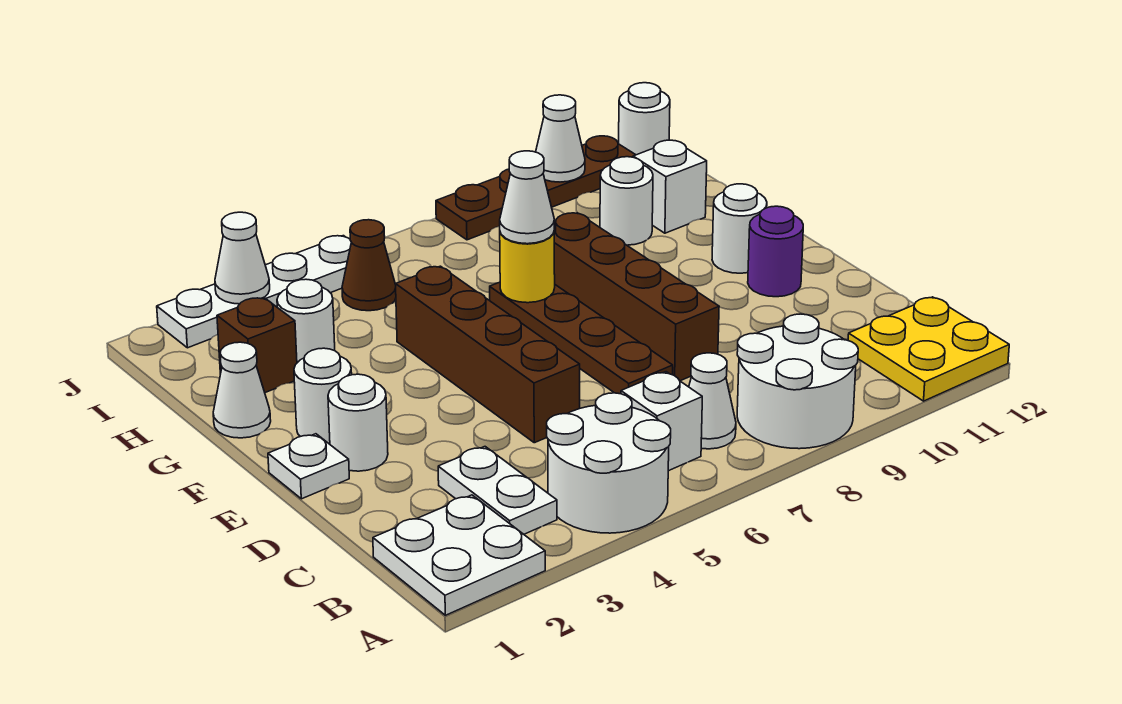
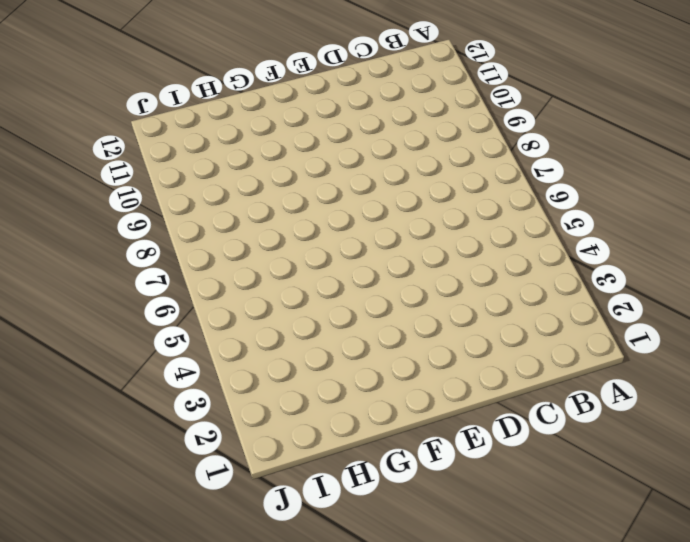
none -> white plate A1:B2 level 1
none -> white round brick A4:B5 level 1
none -> white round brick A8:B9 level 1

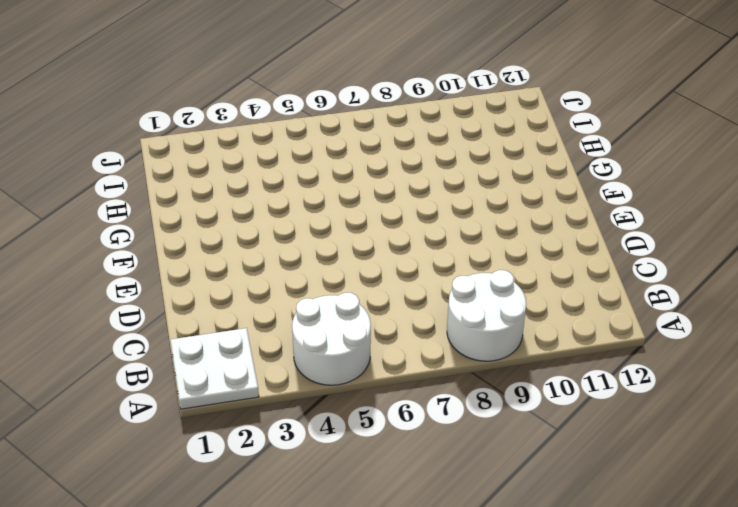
none -> yellow plate A11:B12 level 1
none -> white plate B3:C3 level 1
none -> white brick B6 level 1

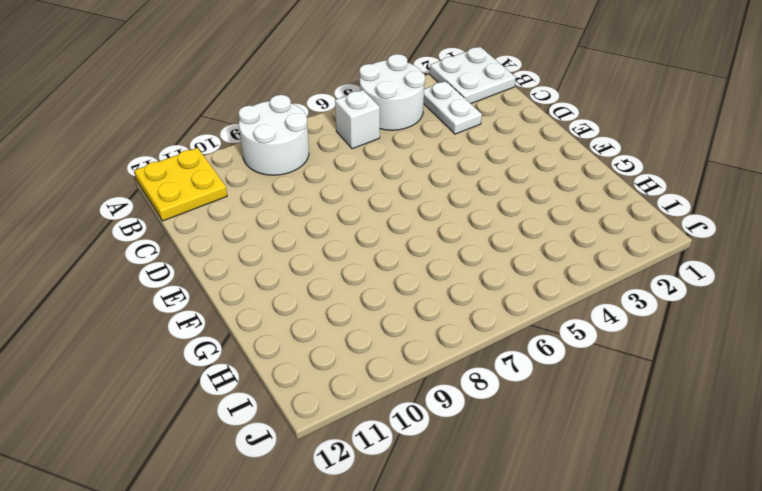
none -> white cone B7 level 1
none -> brown brick D5:G5 level 1
none -> brown plate D7:G7 level 1

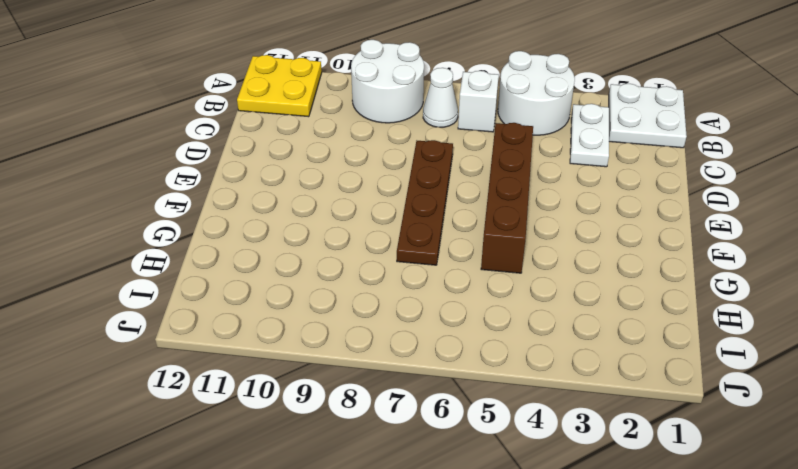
none -> brown brick D8:G8 level 1
none -> white plate E1 level 1
none -> white round brick E2 level 1

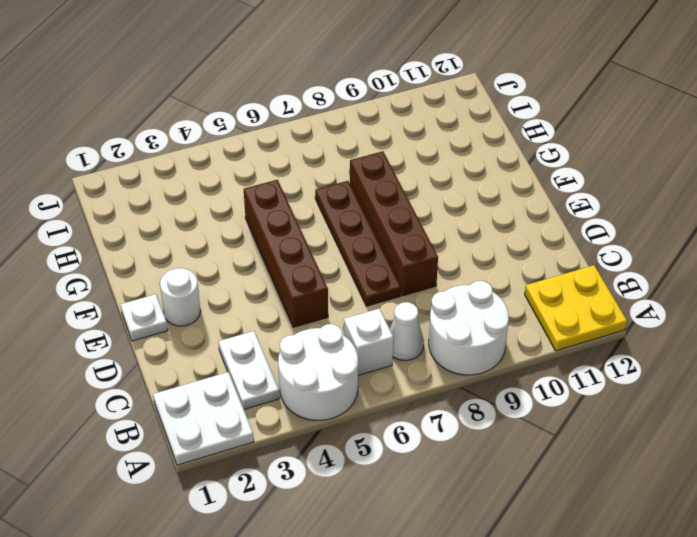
none -> purple round brick E11 level 1
none -> white round brick F2 level 1
none -> white round brick F11 level 1

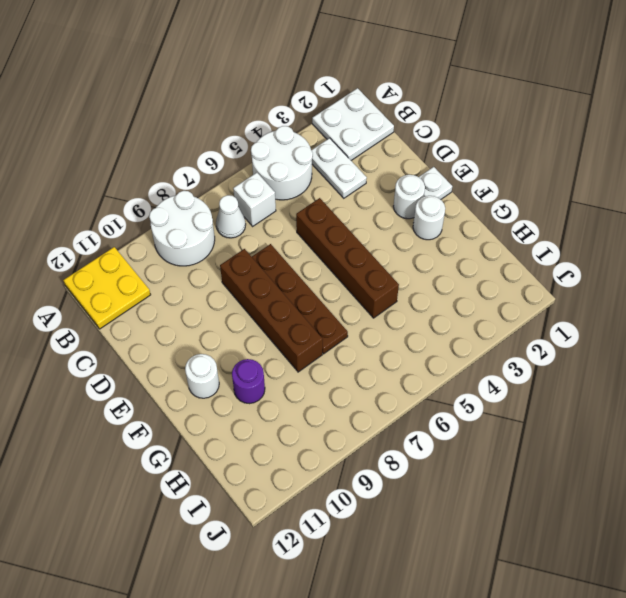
purple round brick G10 level 1 -> purple round brick E11 level 1
none -> white cone G1 level 1
none -> brown brick H2 level 1
none -> white round brick H3 level 1

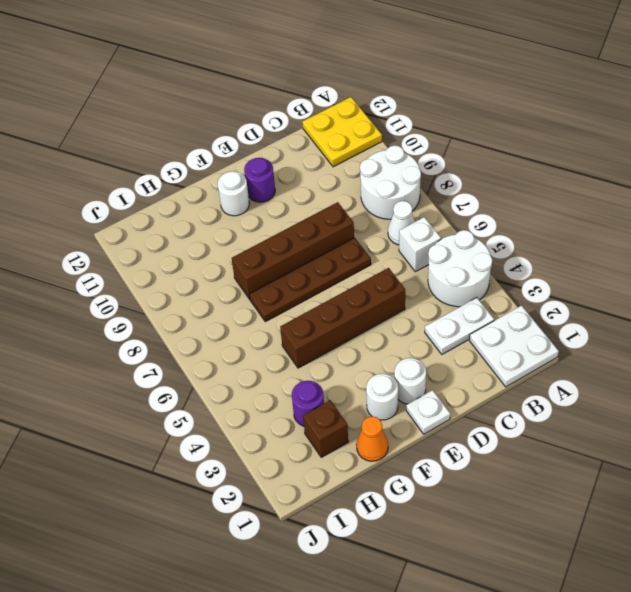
orange cone G1 level 1 -> white cone G1 level 1
purple round brick H3 level 1 -> white round brick H3 level 1
none -> white round brick H10 level 1
none -> white brick H11 level 1
none -> brown cone I5 level 1

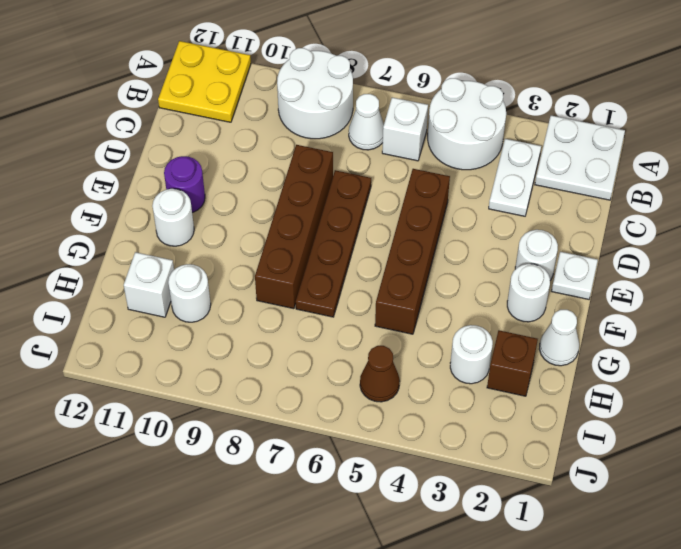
none -> white plate J2:J5 level 1
none -> brown plate J8:J11 level 1
none -> white round brick J12 level 1

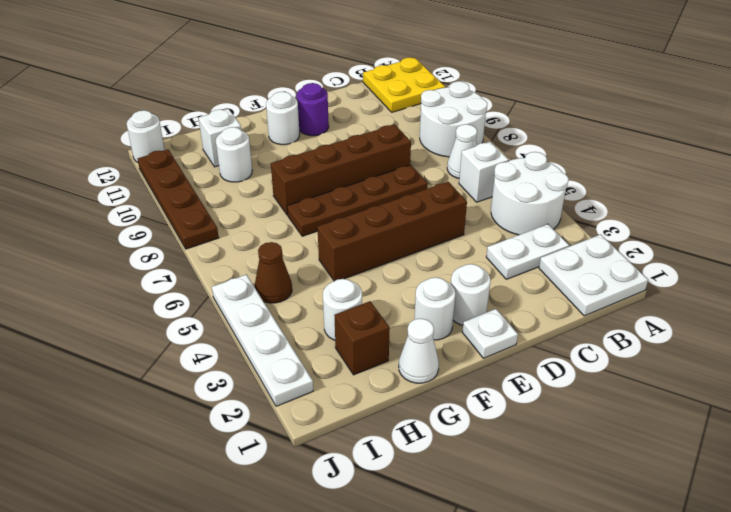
none -> yellow round brick G7 level 2
none -> white cone J3 level 2
none -> white cone J10 level 2

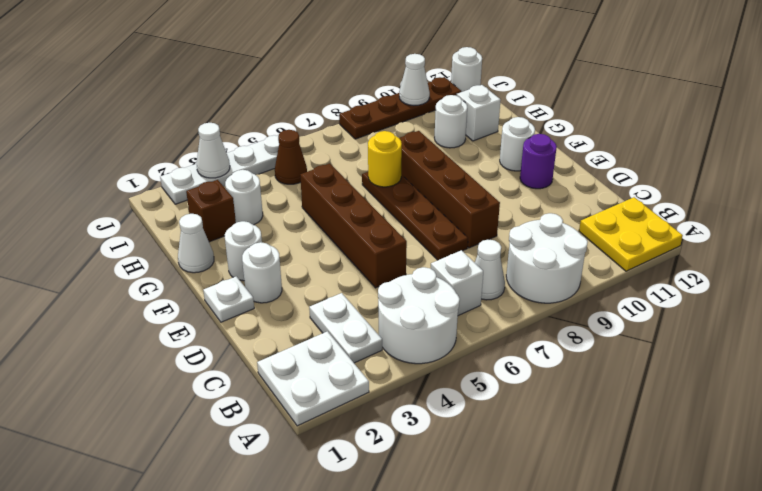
none -> white cone G7 level 3

